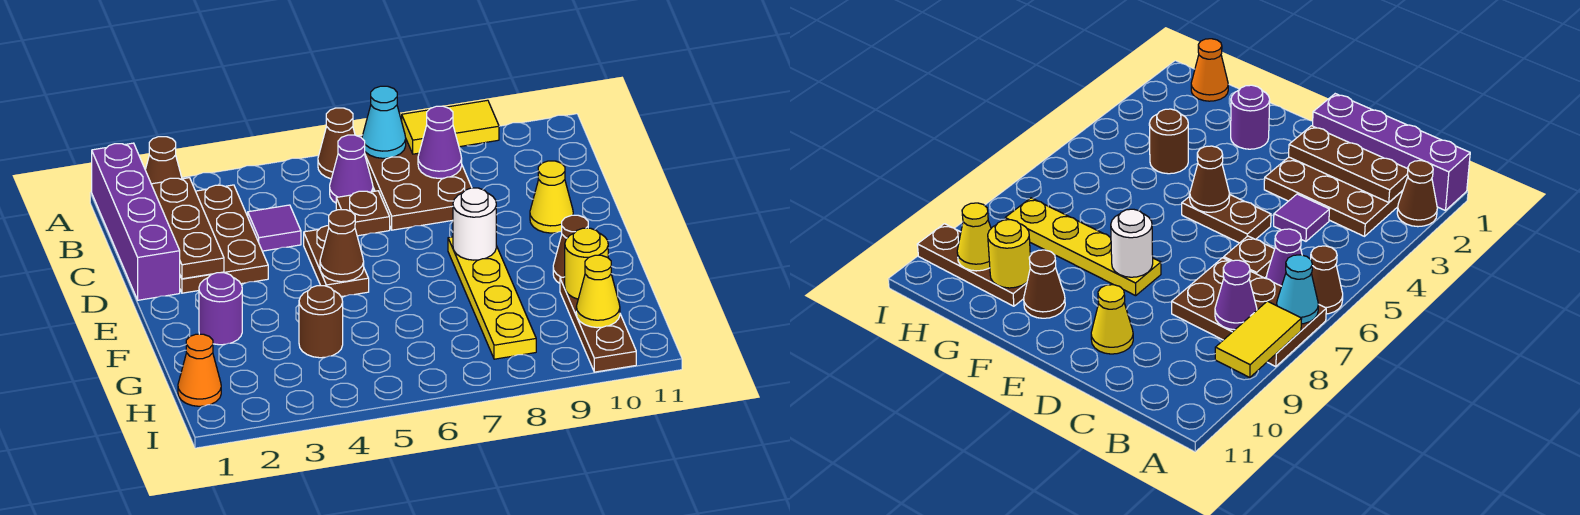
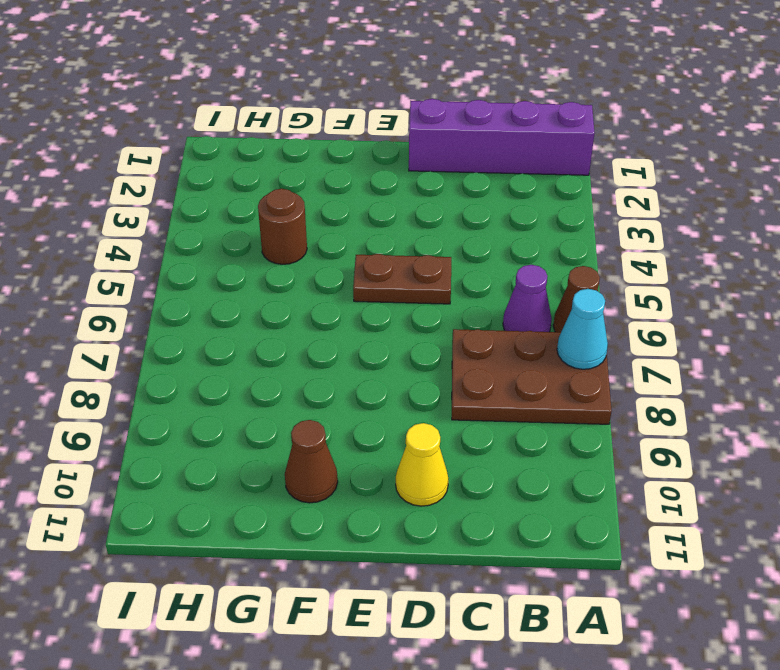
none -> brown cone A2 level 1
none -> brown plate B2:D3 level 1
none -> purple tile C4 level 1

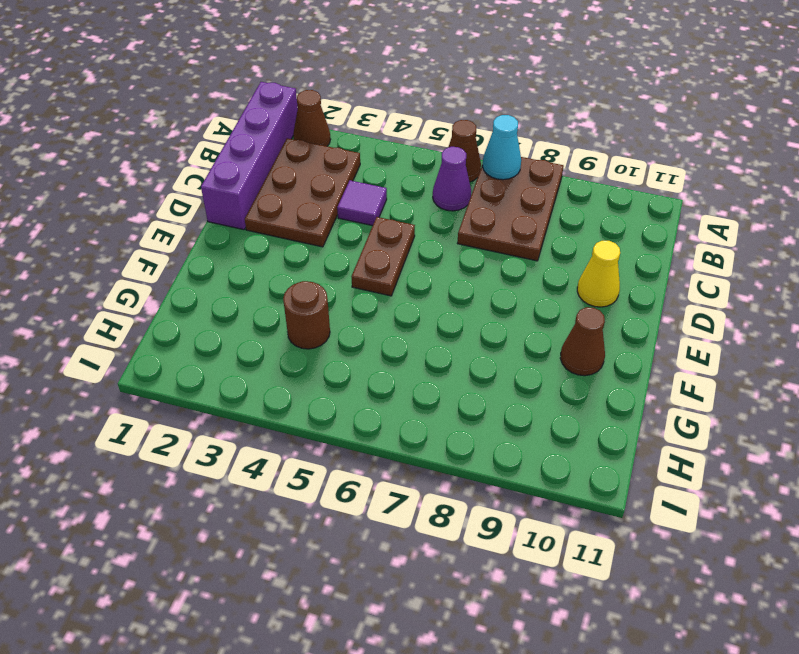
none -> brown plate C6 level 1
none -> yellow plate E8:H8 level 1
none -> purple round brick F2 level 1

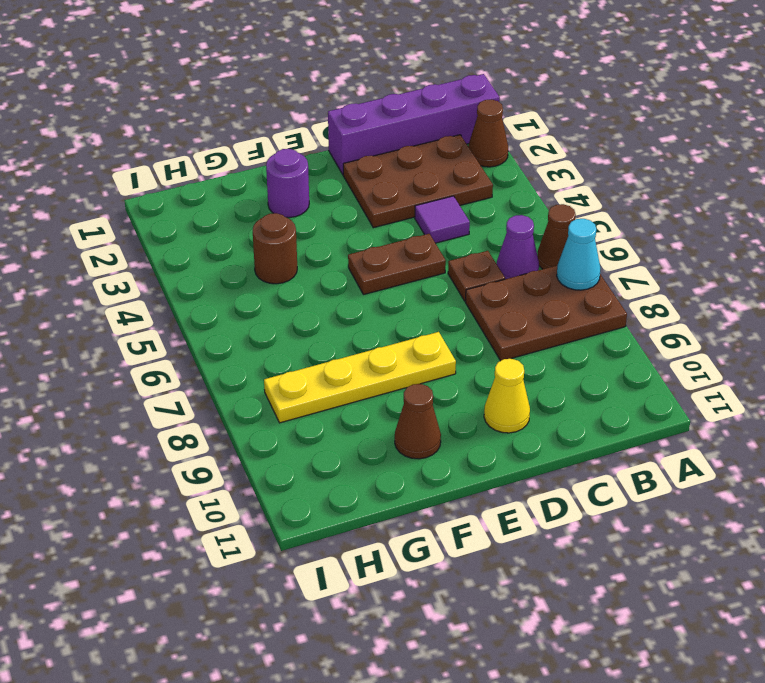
none -> brown plate G10:I10 level 1
none -> orange cone H1 level 1
none -> yellow tile A8:A9 level 2

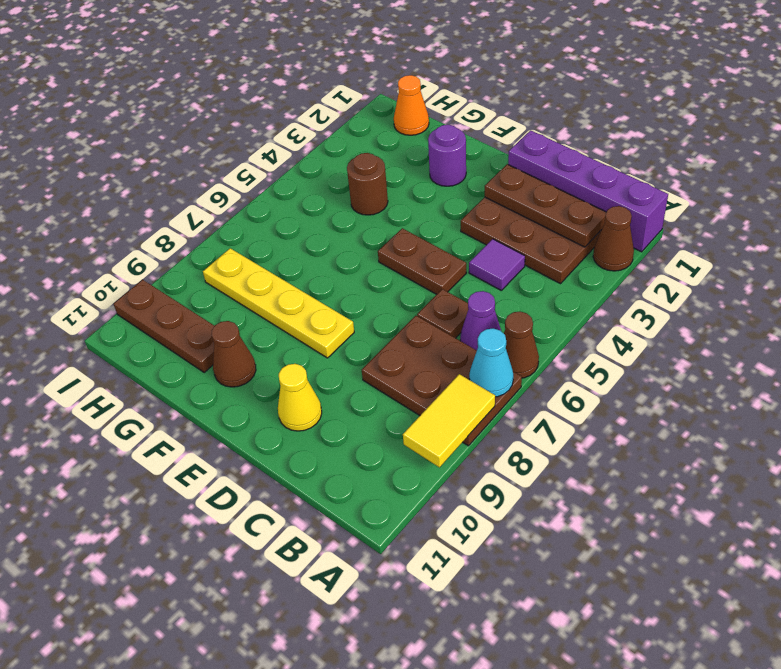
none -> purple cone B8 level 2
none -> brown cone E5 level 2
none -> white round brick E8 level 2

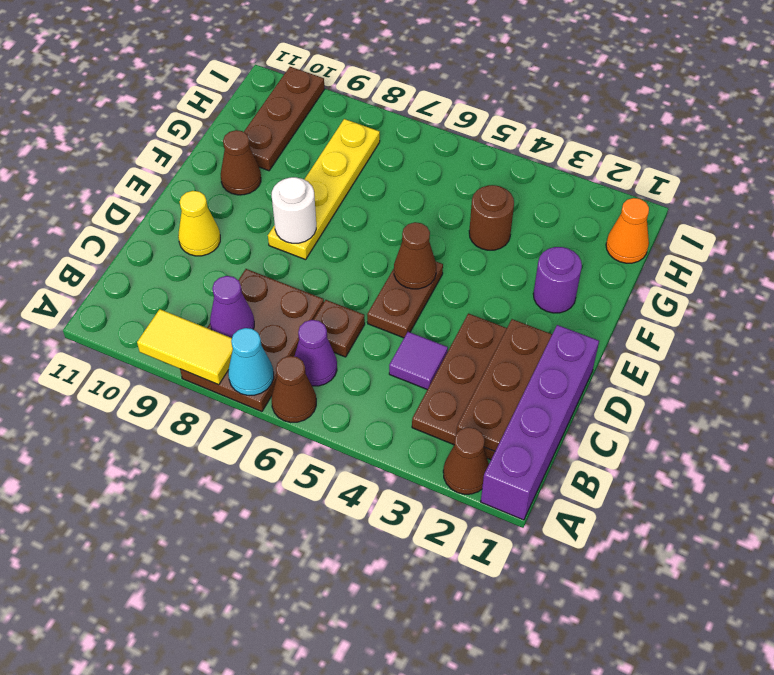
none -> yellow round brick G10 level 2
none -> yellow cone H10 level 2

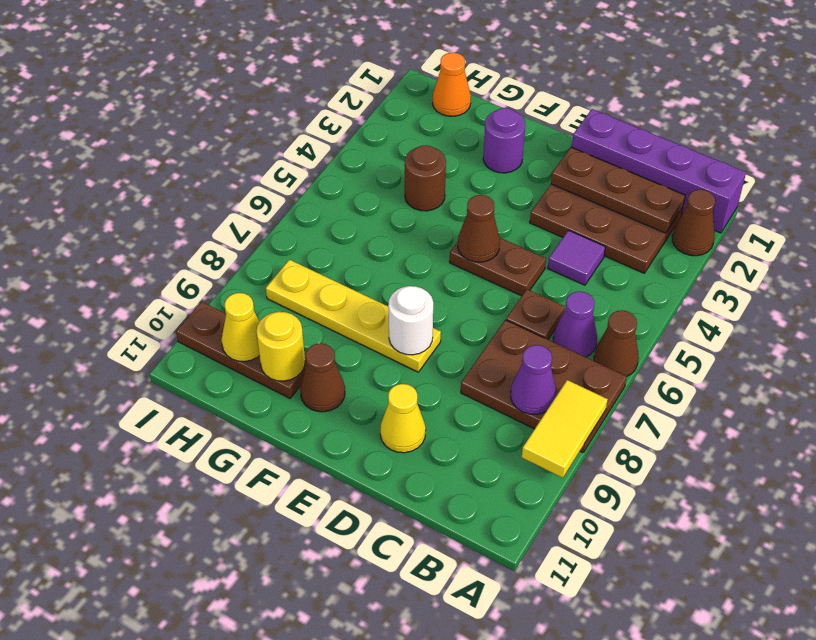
none -> cyan cone A7 level 2

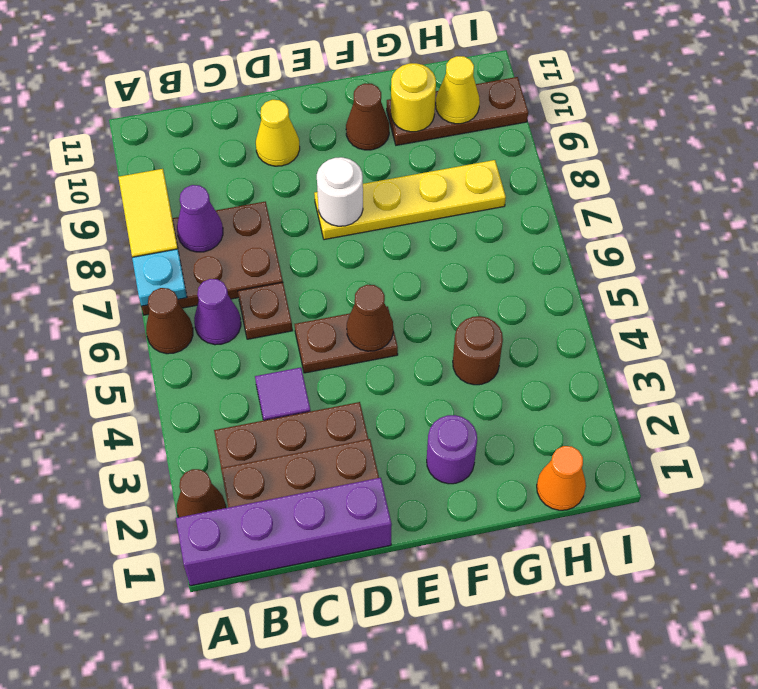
cyan plate A7 level 2 -> cyan cone A7 level 2

